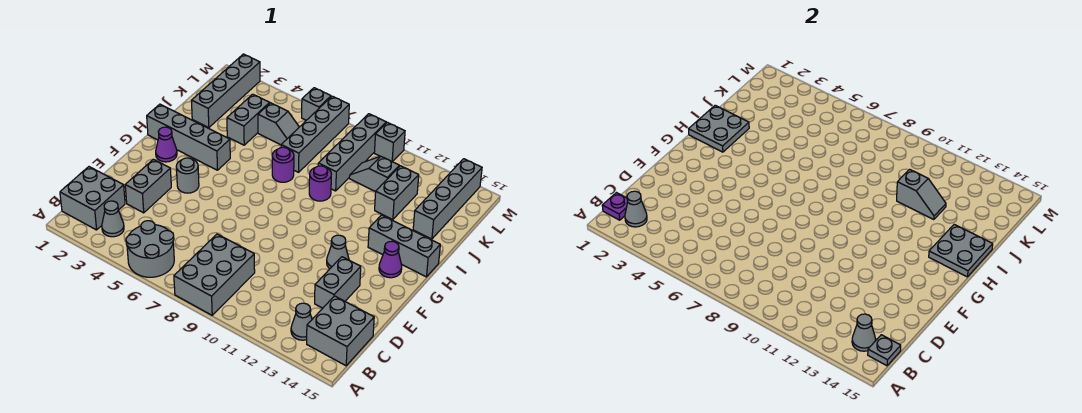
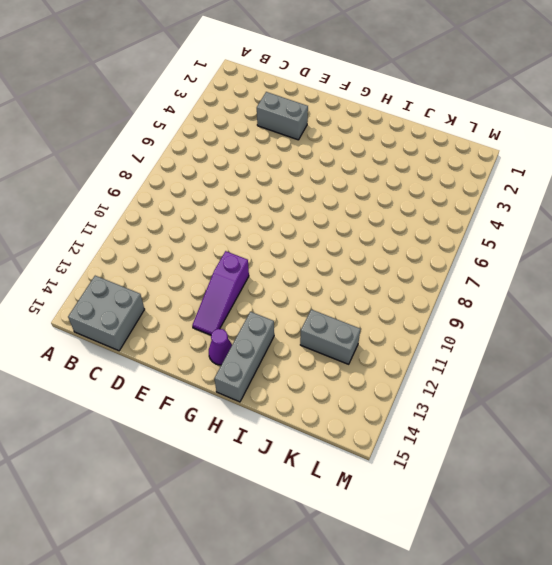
purple slope F11:F13 level 1 top 11 -> grey cone F12 level 1
none -> grey round brick A5:B6 level 1
none -> grey brick A8:C9 level 1
none -> grey brick B1:C2 level 1
none -> grey cone B3 level 1

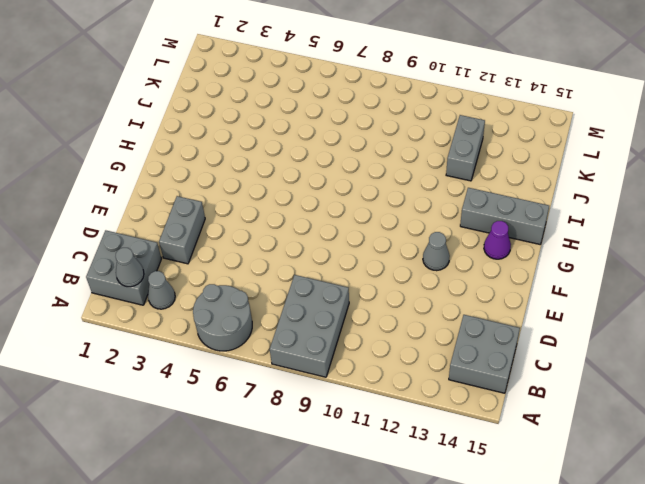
none -> grey cone B13 level 1
none -> grey brick D13:E13 level 1
none -> grey round brick F4 level 1
none -> purple cone G2 level 1

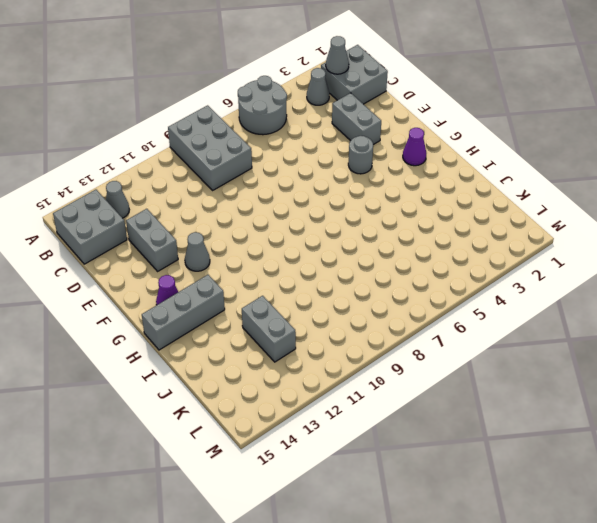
none -> grey brick H1:H4 level 1
none -> purple round brick I7 level 1
none -> purple round brick I9 level 1
none -> grey brick J2:M2 level 1

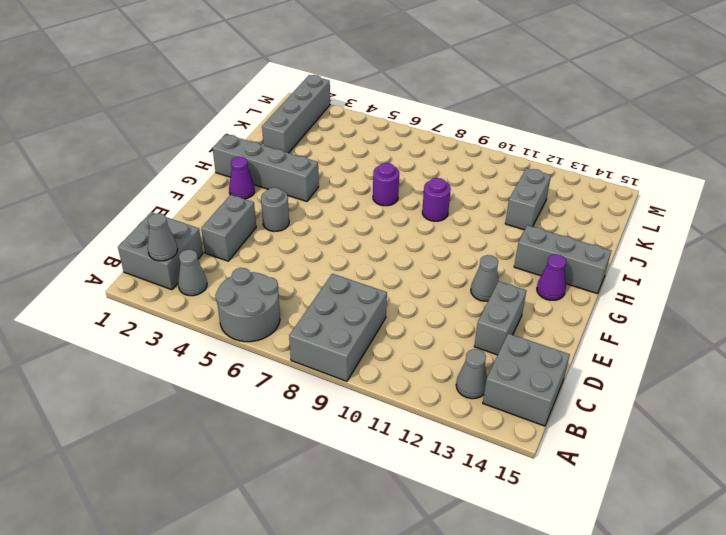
none -> grey brick J4:K4 level 1
none -> grey brick J7:M7 level 1
none -> grey brick J9:M9 level 1
none -> grey brick J14:M14 level 1

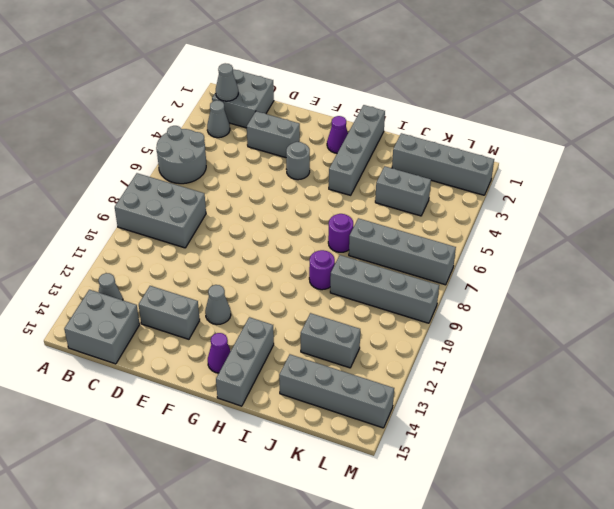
none -> grey slope K5:K6 level 1 top 5
none -> grey slope K10:K11 level 1 top 11
none -> grey brick M6 level 1
none -> grey brick M10 level 1

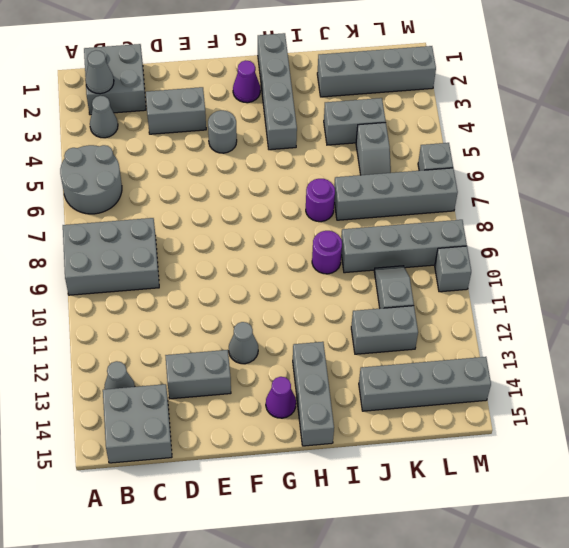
none -> purple plate B1 level 2
none -> grey cone B14 level 2
none -> grey plate B15 level 2
none -> grey plate H1:I2 level 2

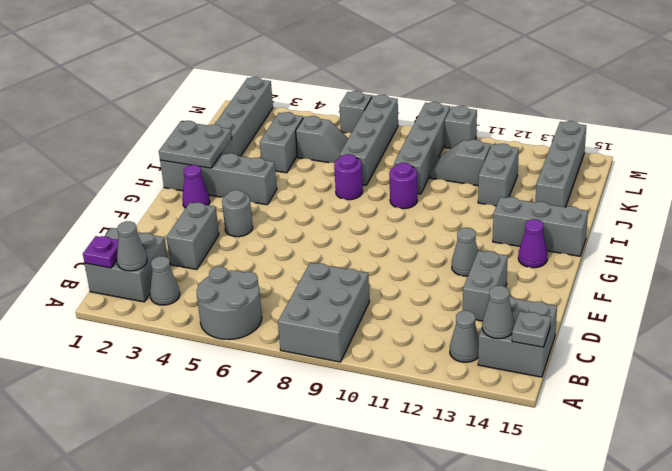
none -> grey plate H14:I15 level 2
none -> grey slope J11:J12 level 2 top 11

